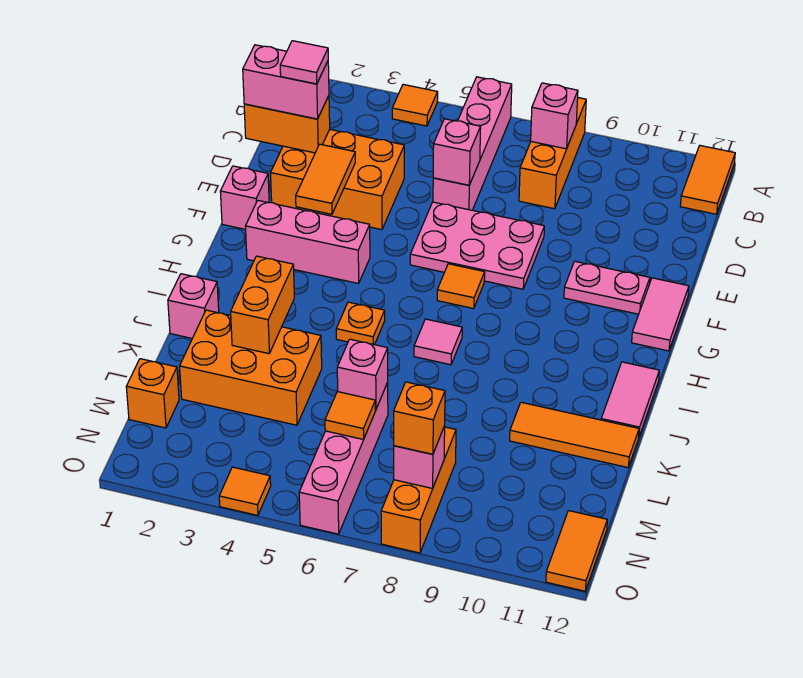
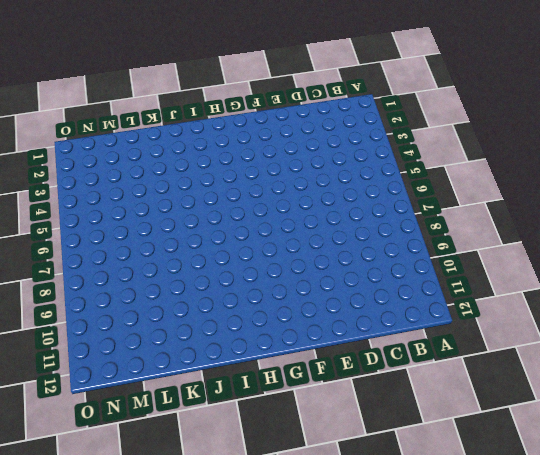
none -> orange tile A4 level 1
none -> pink brick A6:D6 level 1
none -> orange brick A8:C8 level 1
none -> orange tile A12:B12 level 1

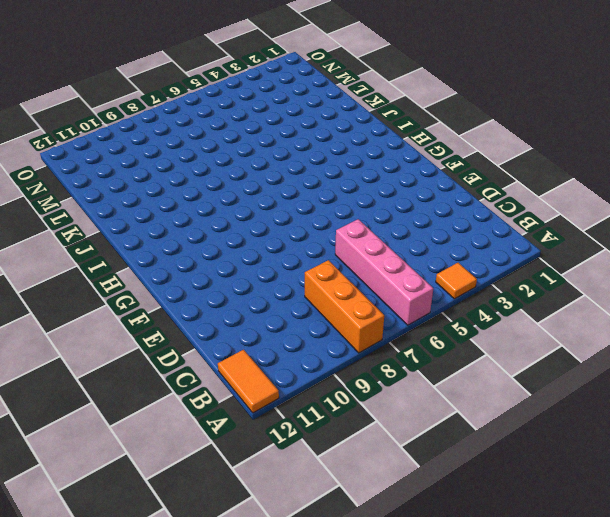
none -> orange brick D2:E4 level 1
none -> pink plate E6:F8 level 1
none -> pink brick F1 level 1
none -> pink plate F10:F11 level 1

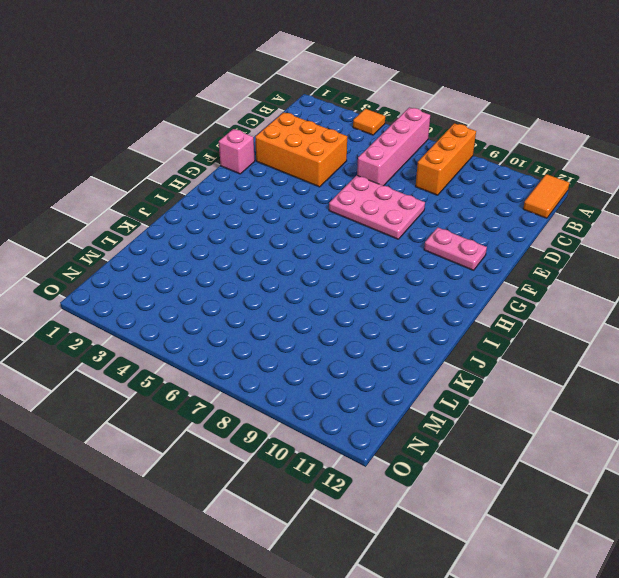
none -> pink tile F12:G12 level 1
none -> pink brick G2:G4 level 1
none -> orange tile G7 level 1
none -> orange plate I5 level 1

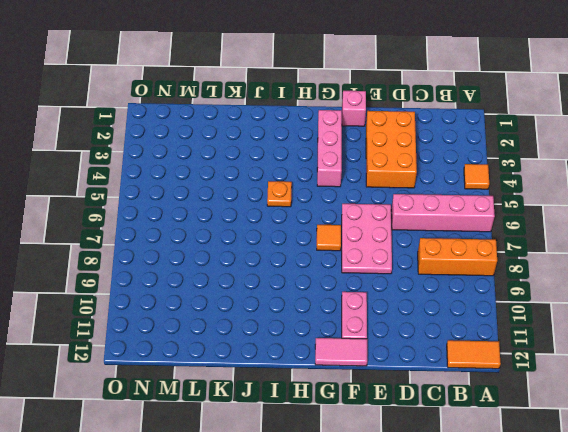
none -> pink tile I7 level 1
none -> pink tile I12:J12 level 1
none -> pink brick J1 level 1
none -> orange brick K2:L4 level 1

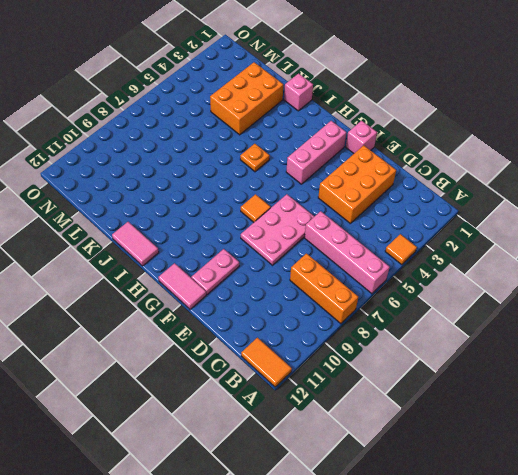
none -> pink tile I7 level 1
none -> orange tile K10:K12 level 1
none -> pink brick L6:O6 level 1
none -> orange brick M1 level 1

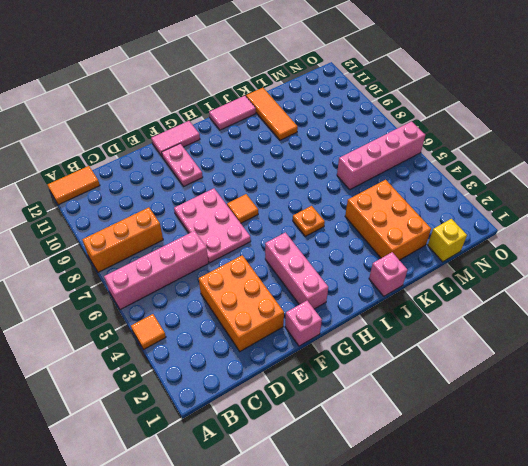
yellow brick M1 level 1 -> orange brick M1 level 1
none -> pink tile I7 level 1
none -> orange brick M8:O8 level 1
none -> orange tile N12:O12 level 1
none -> orange tile O4 level 1

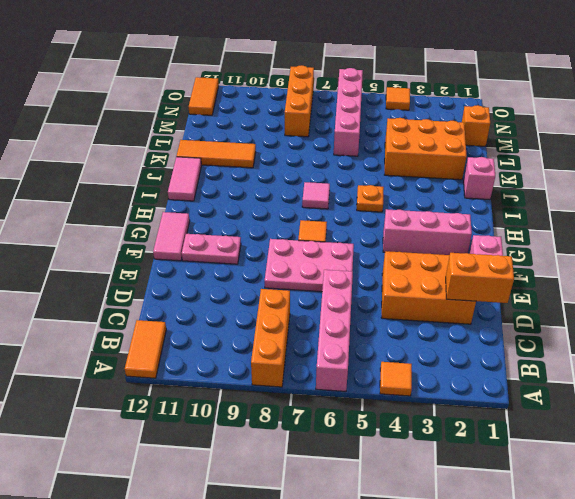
none -> pink brick B8 level 2
none -> pink brick D6 level 2
none -> orange tile E3:F3 level 2
none -> orange brick J3:K3 level 2

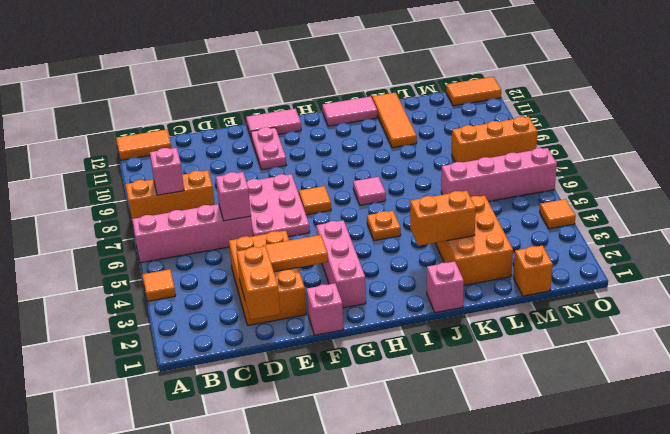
none -> pink brick L6 level 2
none -> orange tile M6 level 2
none -> pink brick N8 level 2
none -> pink brick D1:D2 level 3

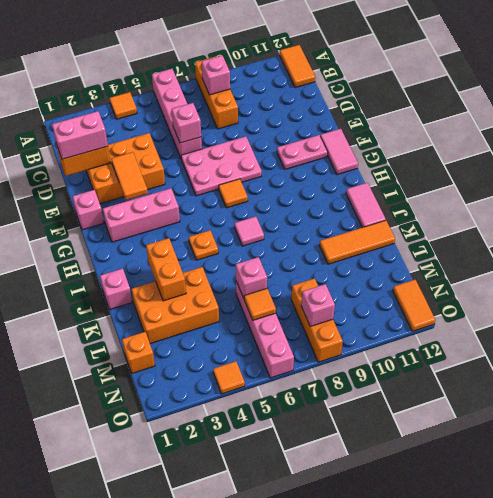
none -> orange brick N8 level 3
none -> pink tile D2 level 4

